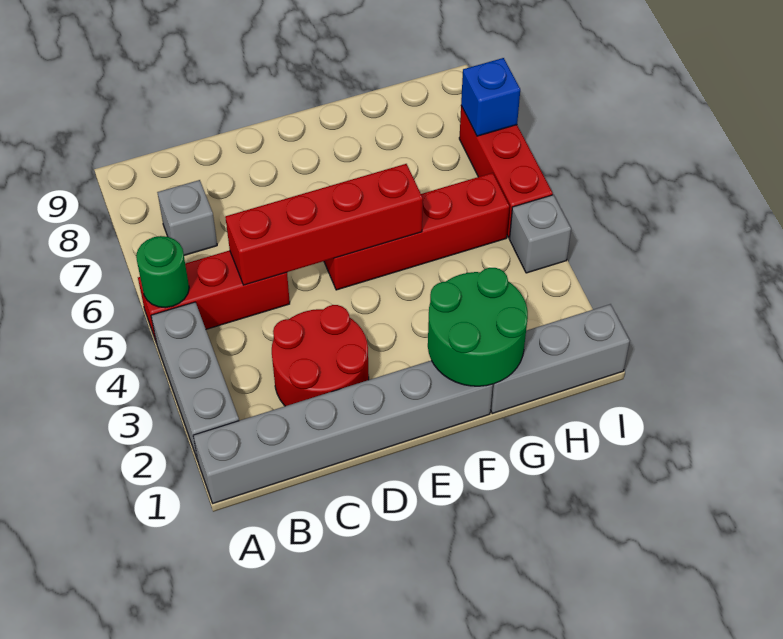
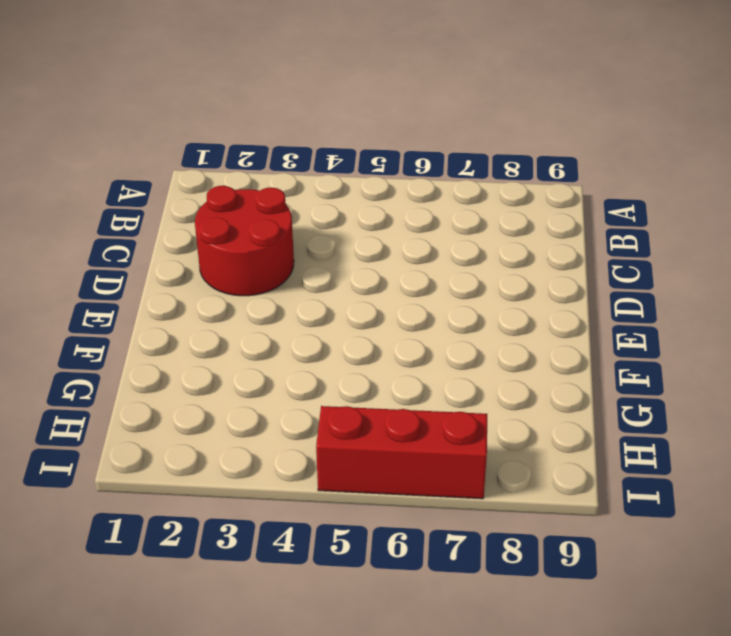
none -> grey brick A1:F1 level 1
none -> grey brick A2:A4 level 1
none -> red brick A5:C5 level 1

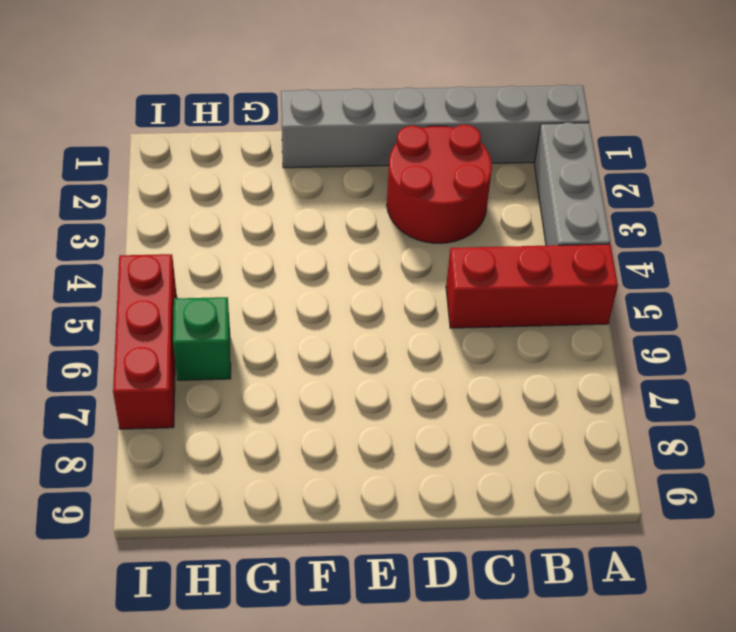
green brick H6 level 1 -> none
none -> grey brick B7 level 1
none -> red brick E5:H5 level 1
none -> grey brick G1:I1 level 1

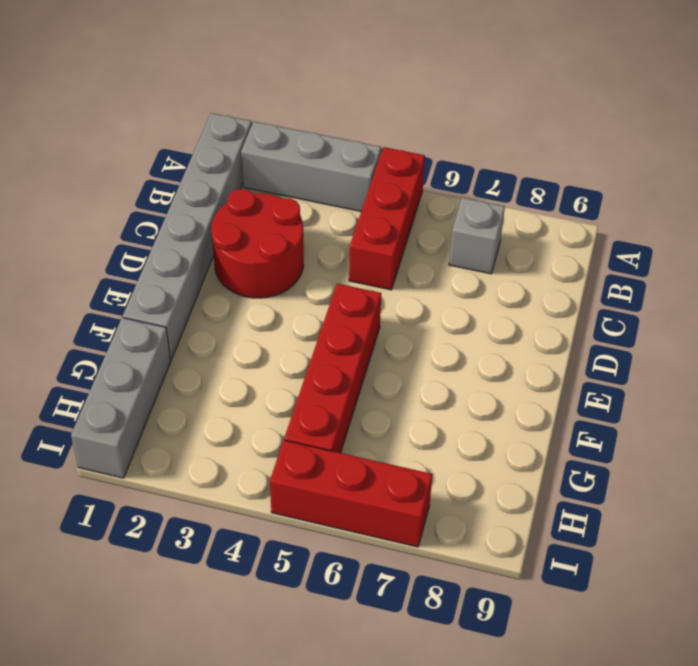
none -> grey brick I4 level 1
none -> green round brick A5 level 2
none -> red brick C5:F5 level 2

